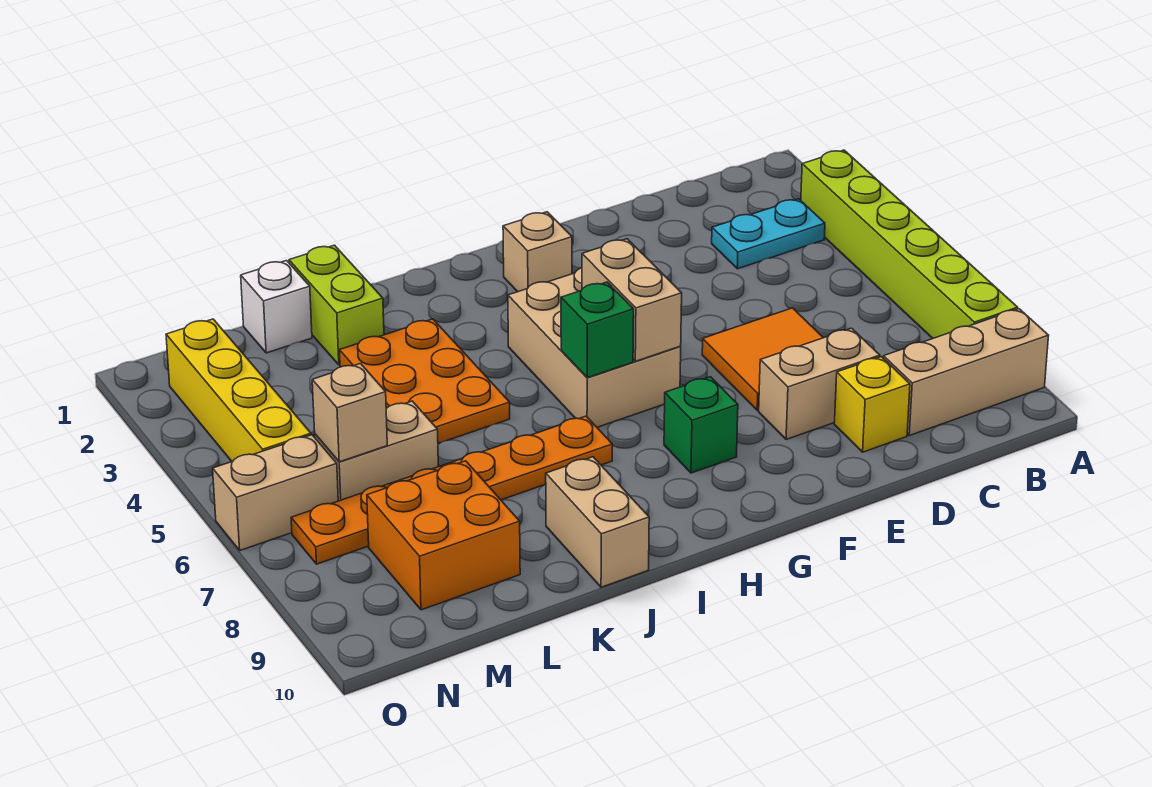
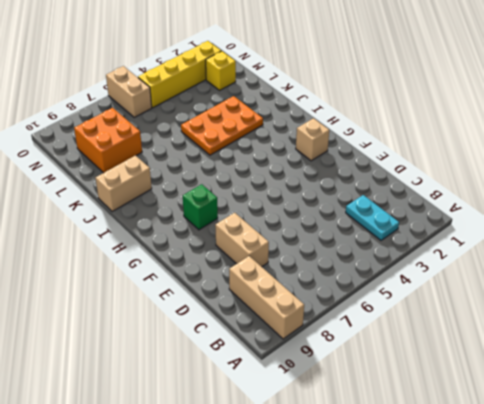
yellow brick M2 level 1 -> yellow brick D9 level 1
none -> lime brick A3:A8 level 1
none -> orange tile D6:E7 level 1
none -> tan brick G4:H6 level 1

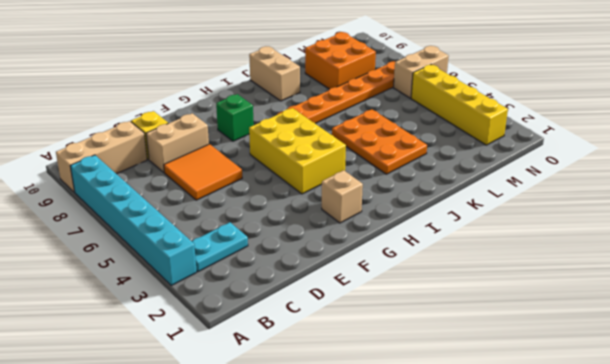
cyan brick A3:A8 level 1 -> lime brick A3:A8 level 1
yellow brick G4:H6 level 1 -> tan brick G4:H6 level 1
none -> lime brick K1:K2 level 1
none -> white brick L1 level 1
none -> tan brick L6:M6 level 1

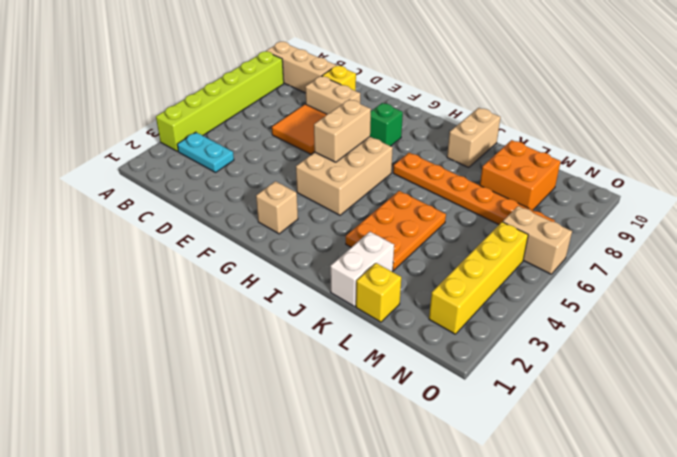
white brick K1:K2 level 1 -> lime brick K1:K2 level 1
yellow brick L1 level 1 -> white brick L1 level 1
none -> tan brick L6:M6 level 1
none -> green brick H6 level 2
none -> tan brick M6 level 2

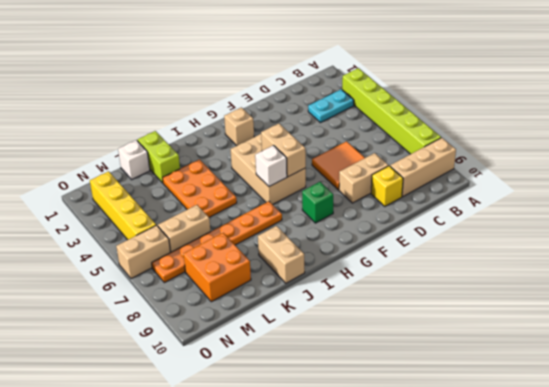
white brick H6 level 2 -> green brick H6 level 2
none -> tan brick M6 level 2

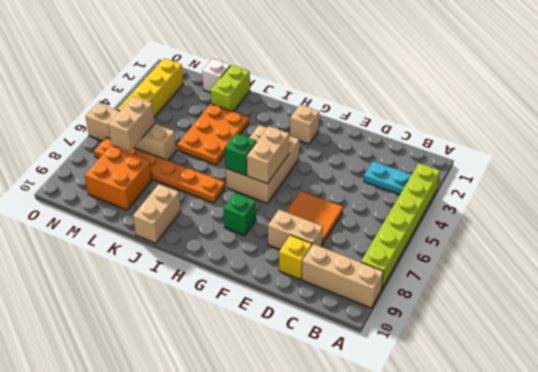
tan brick M6:M7 level 2 -> tan brick M6 level 2

